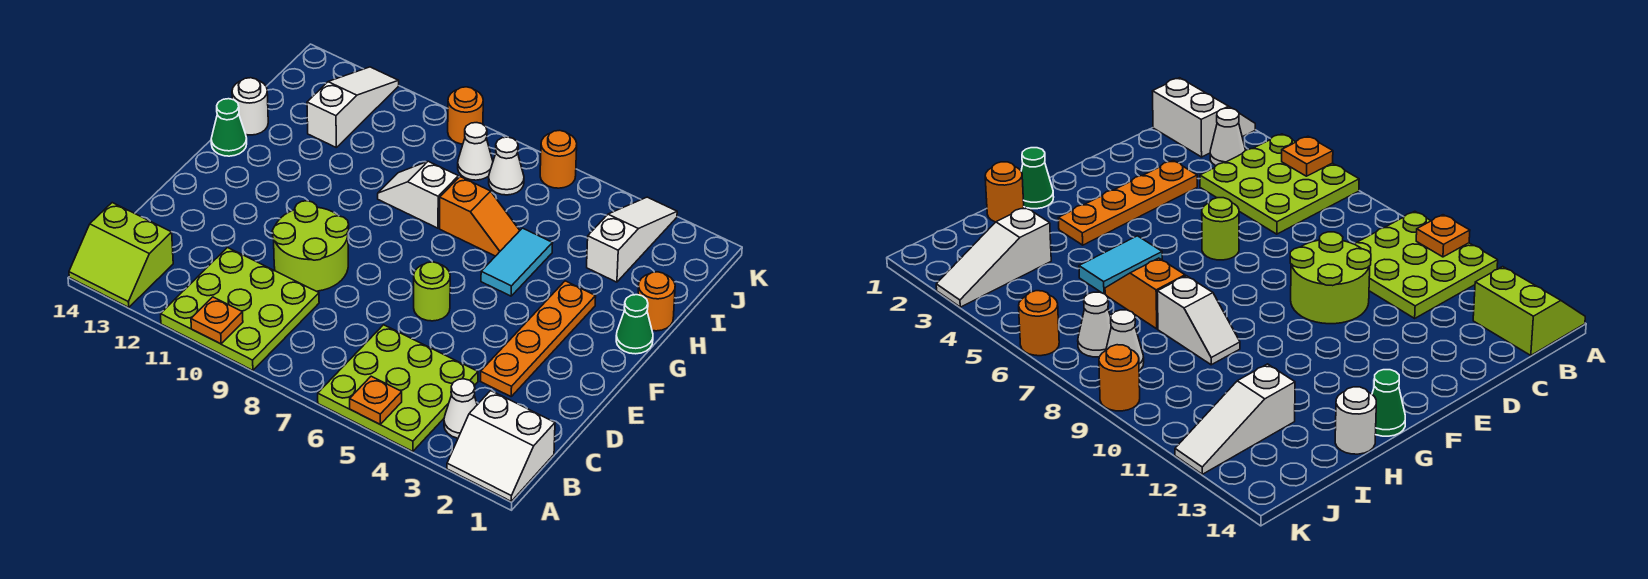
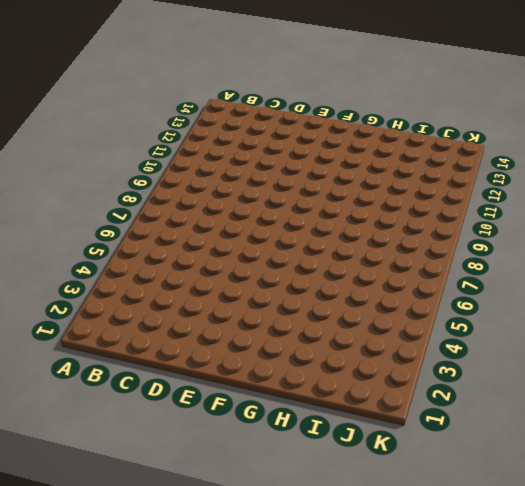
none -> white slope A1:B2 level 1 top B
none -> lime plate A4:C6 level 1
none -> lime plate A9:C11 level 1

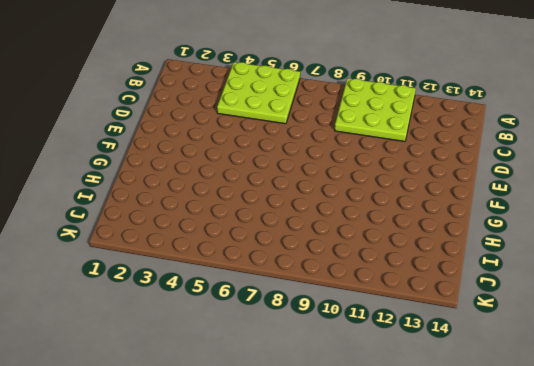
none -> white slope A1:B2 level 1 top B
none -> lime slope A13:B14 level 1 top B
none -> white cone B3 level 1

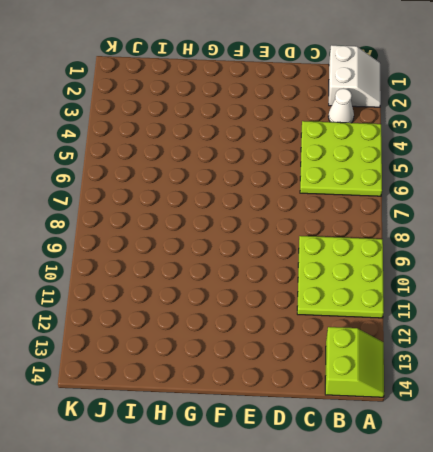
none -> orange plate D3:G3 level 1
none -> lime round brick D9:E10 level 1
none -> lime round brick E6 level 1

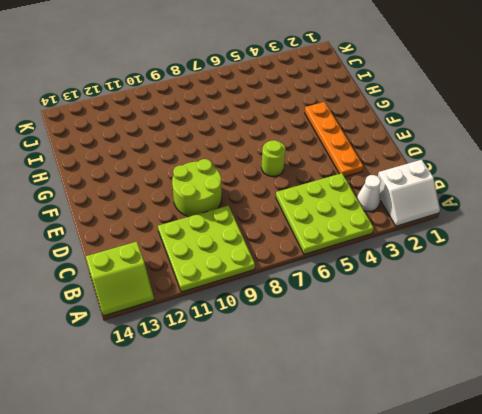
none -> green cone G1 level 1
none -> cyan tile G5:H5 level 1
none -> green cone G14 level 1

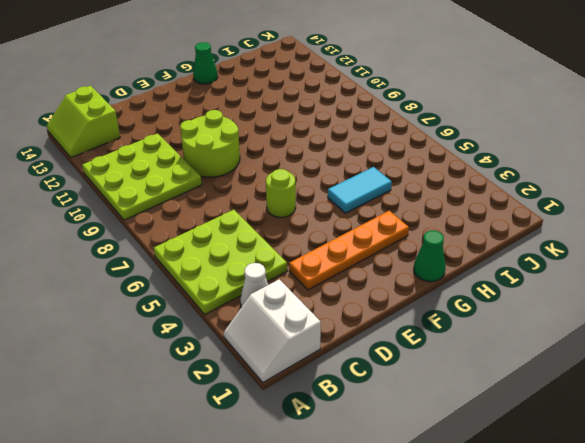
none -> orange round brick H1 level 1
none -> orange slope H6:H7 level 1 top 7
none -> white slope H8:H9 level 1 top 8

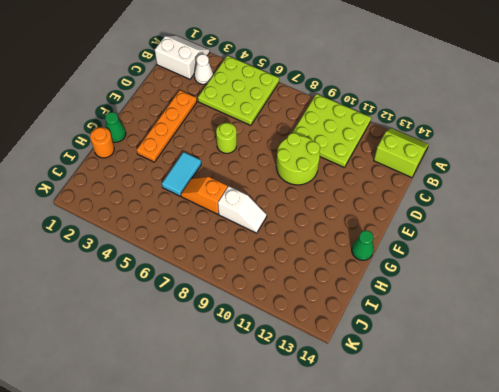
none -> white round brick H14 level 1
none -> white slope I3:K3 level 1 top I
none -> white slope I12:K12 level 1 top I

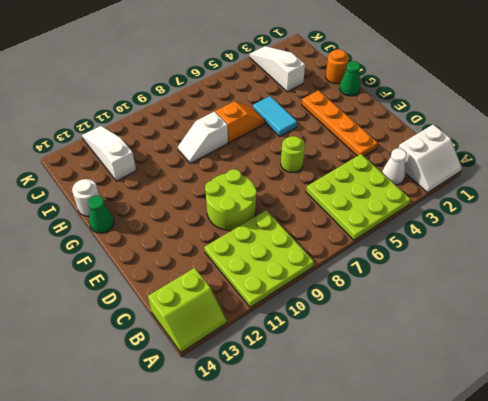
none -> white cone J7 level 1
none -> white cone J8 level 1
none -> orange round brick K6 level 1

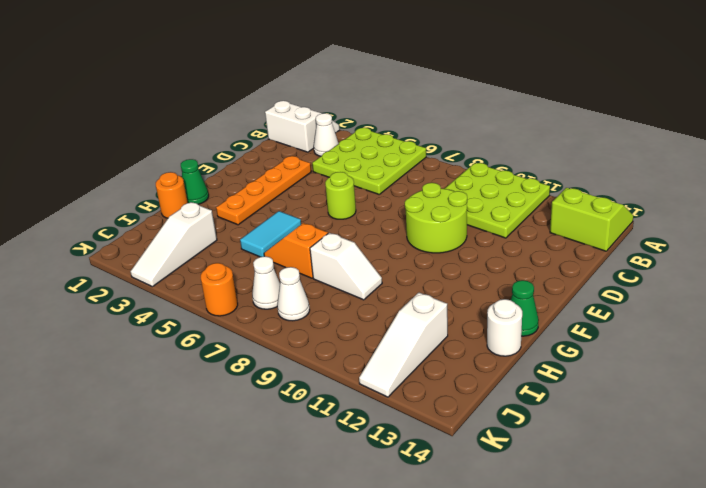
none -> orange round brick K9 level 1
none -> orange plate A5 level 2
none -> orange plate A10 level 2

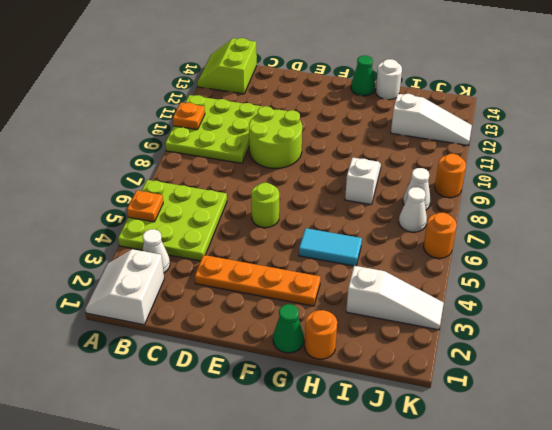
none -> orange slope H6:H7 level 1 top 7

